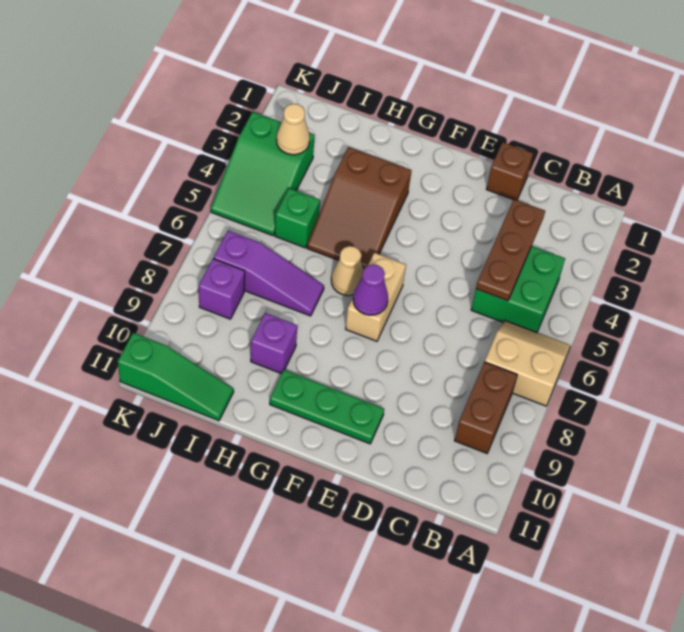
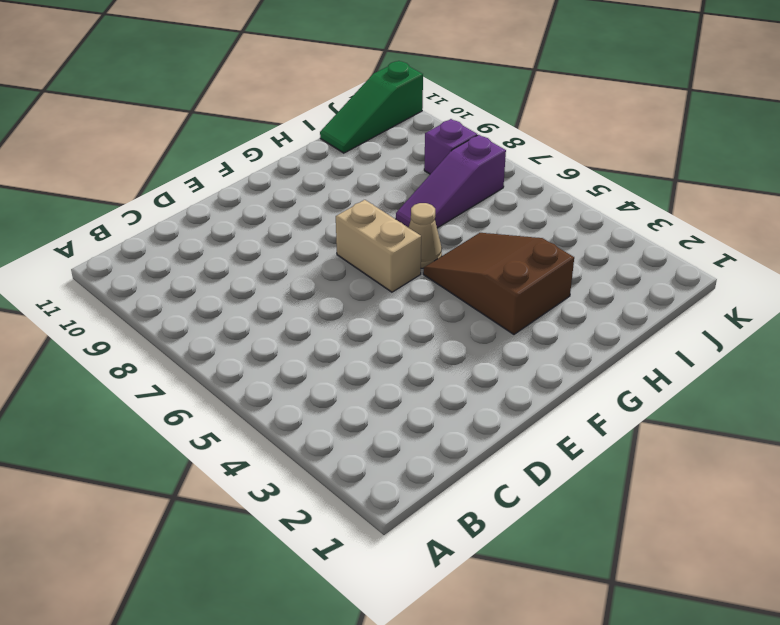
none -> tan slope A6:B7 level 1 top 7
none -> green brick B4:C5 level 1
none -> brown brick B8:B9 level 1

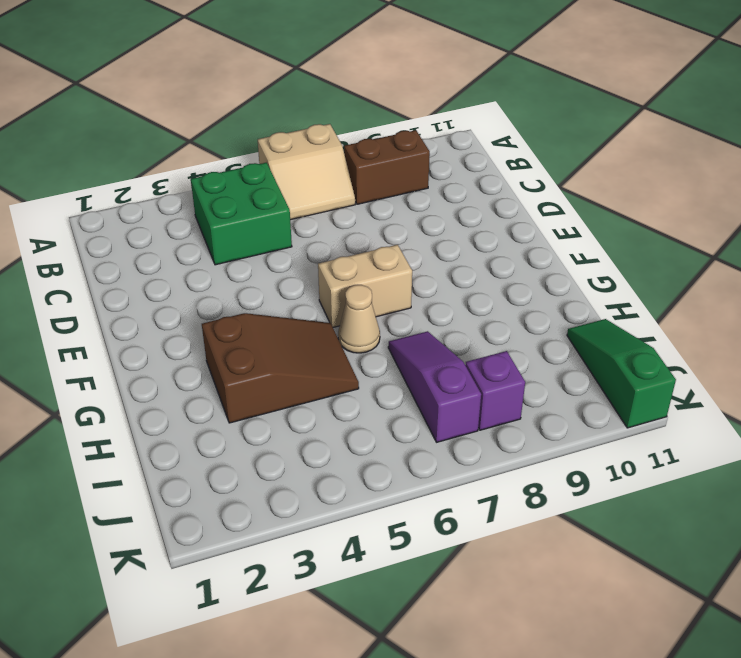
tan slope A6:B7 level 1 top A -> tan slope A6:B7 level 1 top 7
none -> brown brick D1 level 1
none -> green plate E10:G10 level 1
none -> purple brick H9 level 1

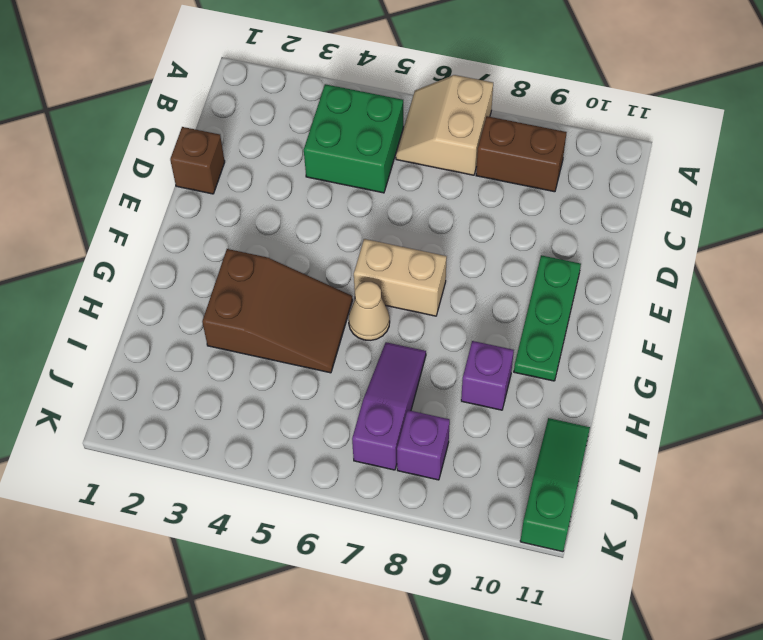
none -> green brick I5 level 1
none -> green slope J3:K5 level 1 top 3
none -> brown plate C3:C5 level 2

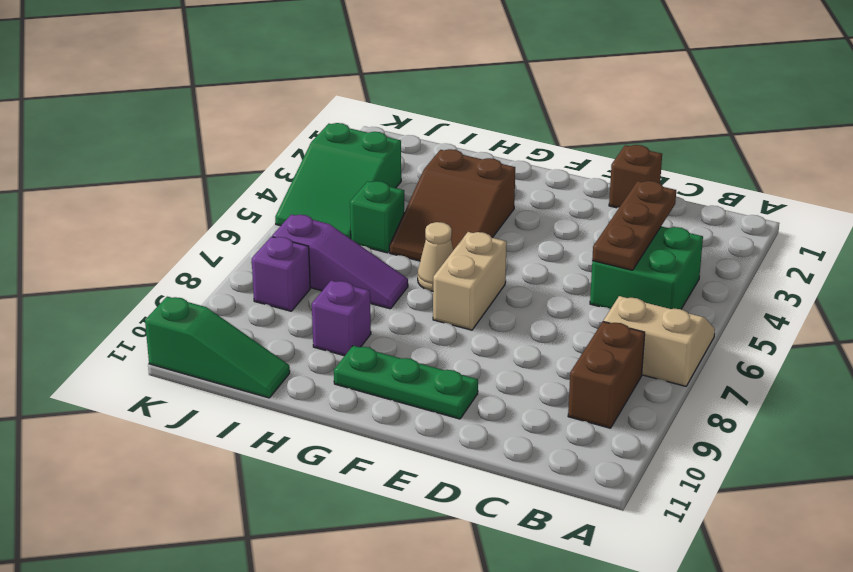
none -> purple cone F7 level 2
none -> tan cone J3 level 2

